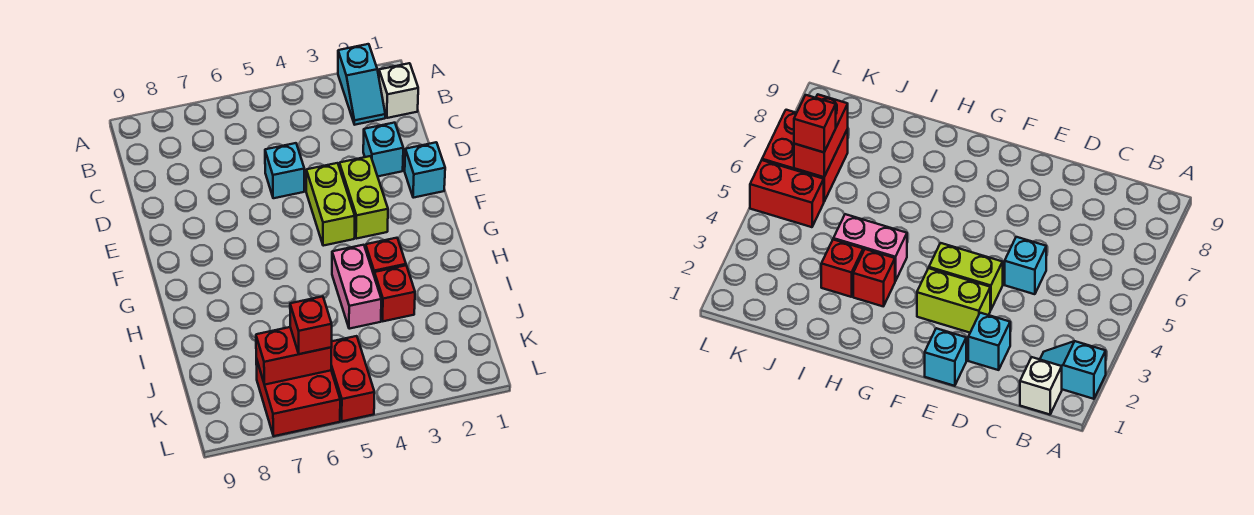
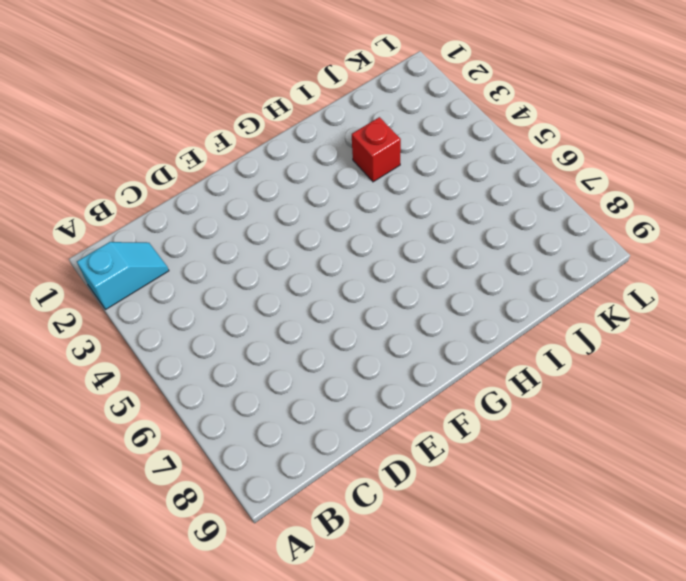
none -> white brick B1 level 1
none -> cyan brick D2 level 1
none -> cyan brick D5 level 1

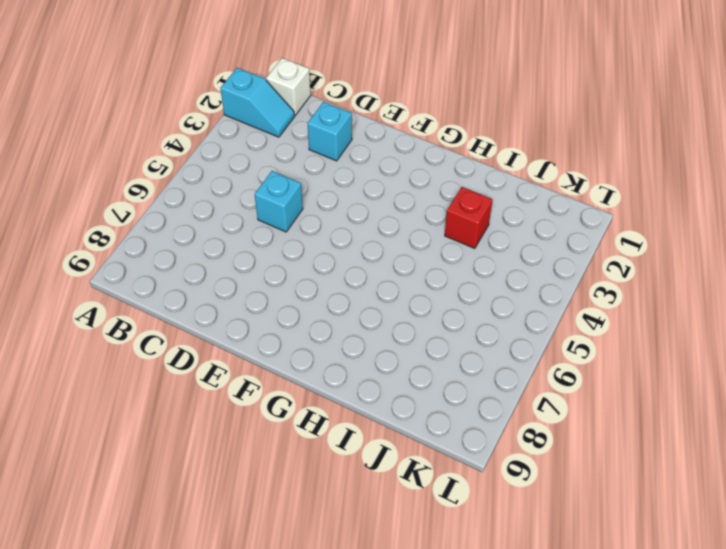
none -> cyan brick E1 level 1
none -> lime brick E3:F3 level 1
none -> lime brick E4:F4 level 1

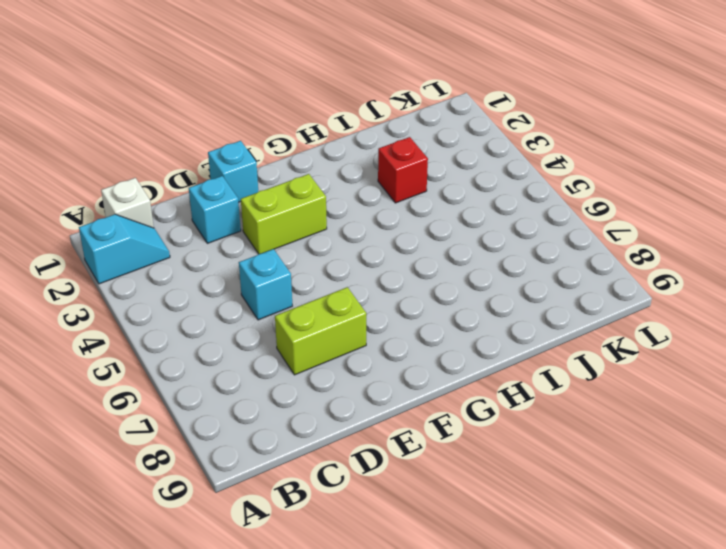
lime brick D7:E7 level 1 -> lime brick E4:F4 level 1
none -> red brick H3 level 1
none -> pink brick H4:I4 level 1
none -> red brick K5:L5 level 1

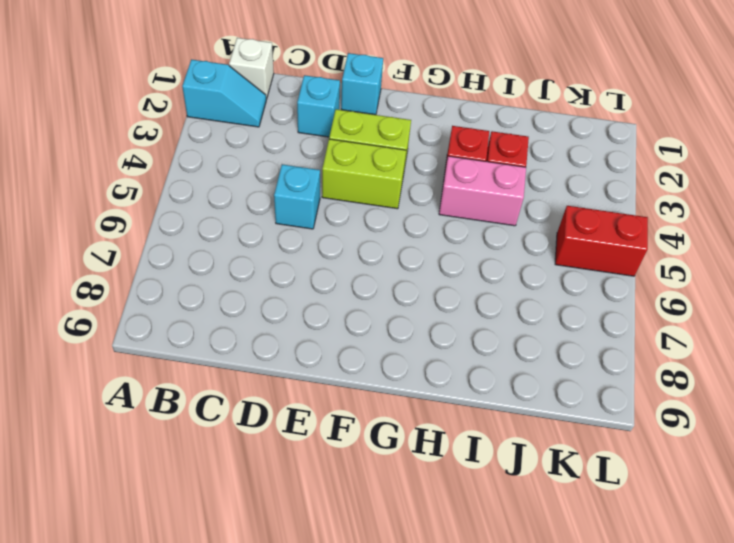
none -> red brick K6:L7 level 1
none -> red brick K6:K7 level 2
none -> red brick K6 level 3

